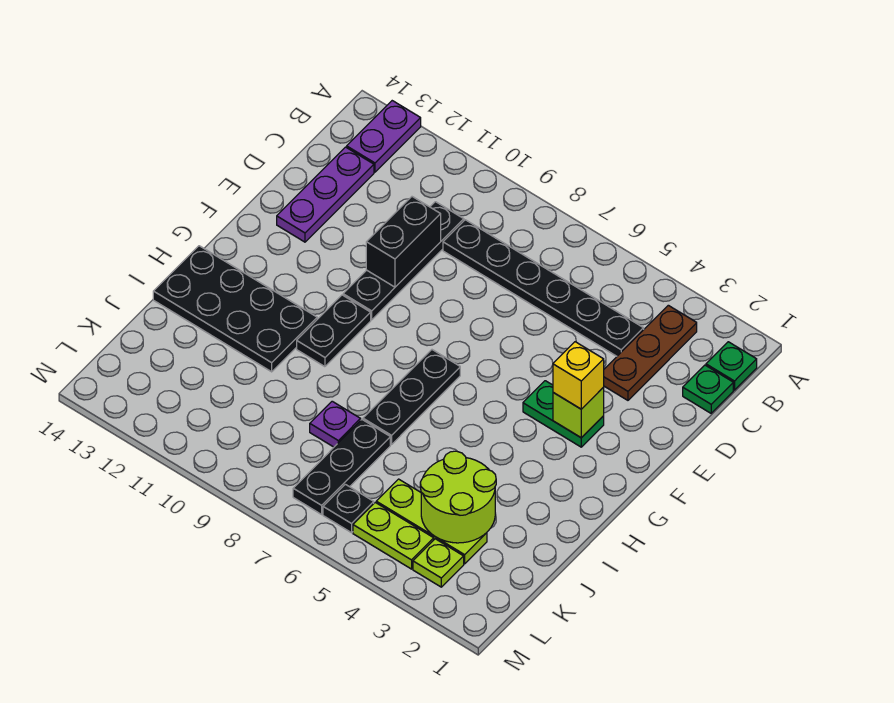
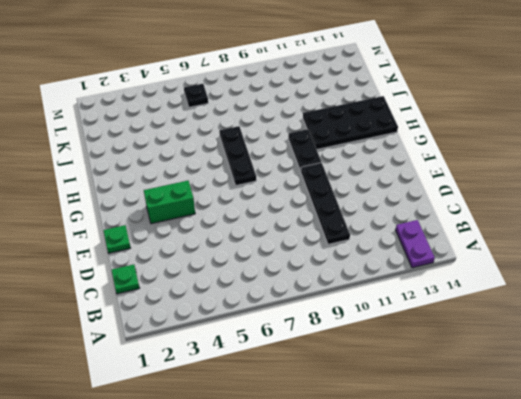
green plate E1 level 1 -> green plate B1 level 1
green brick F3:F4 level 1 -> green plate F3:F4 level 1
none -> brown plate B3:D3 level 1
none -> black plate C4:C9 level 1
none -> purple plate C13:E13 level 1

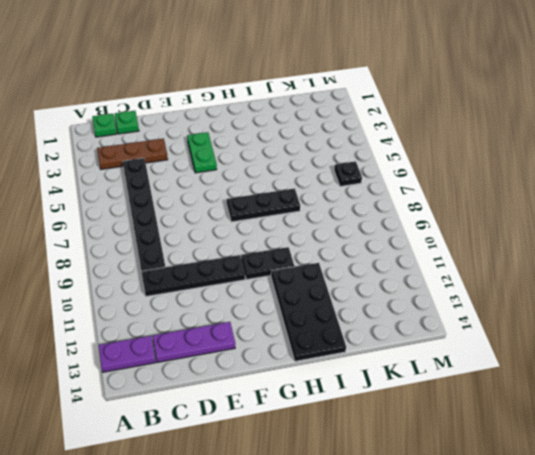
none -> black plate J7:L7 level 1
none -> purple plate J8 level 1
none -> lime plate K3:K5 level 1

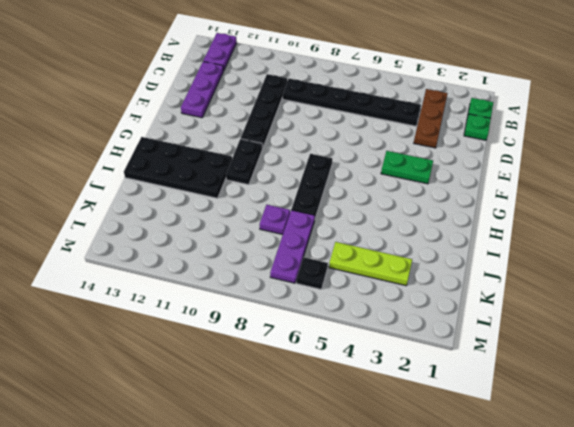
purple plate J7:L7 level 1 -> black plate J7:L7 level 1
none -> lime plate L3 level 1
none -> lime plate L4:L5 level 1
none -> black brick D10:E10 level 2

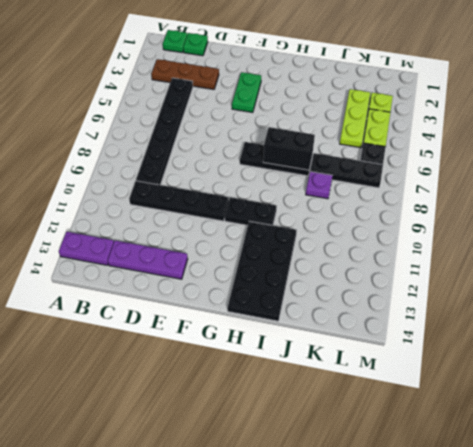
black brick H7:I7 level 2 -> black brick D10:E10 level 2
none -> lime brick F3 level 2
none -> lime round brick J3:K4 level 2
none -> yellow brick F3 level 3

